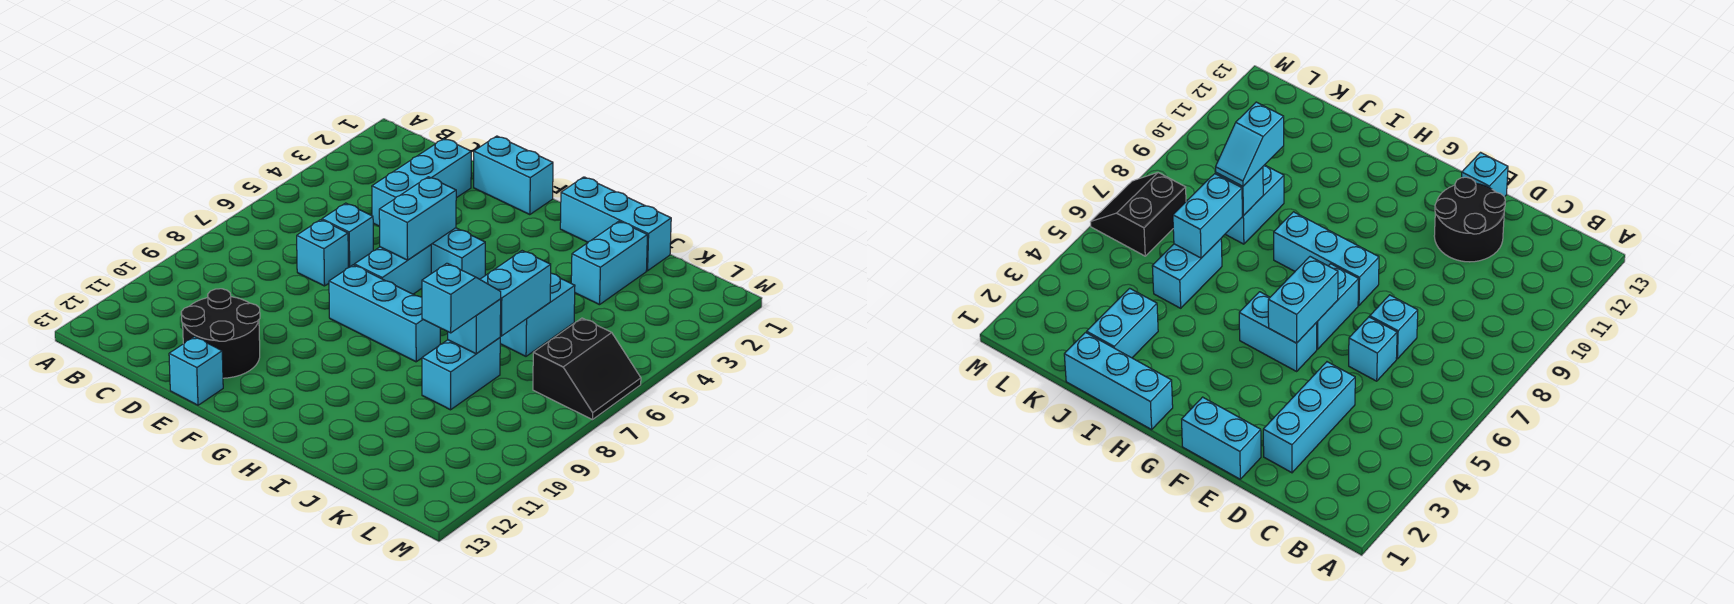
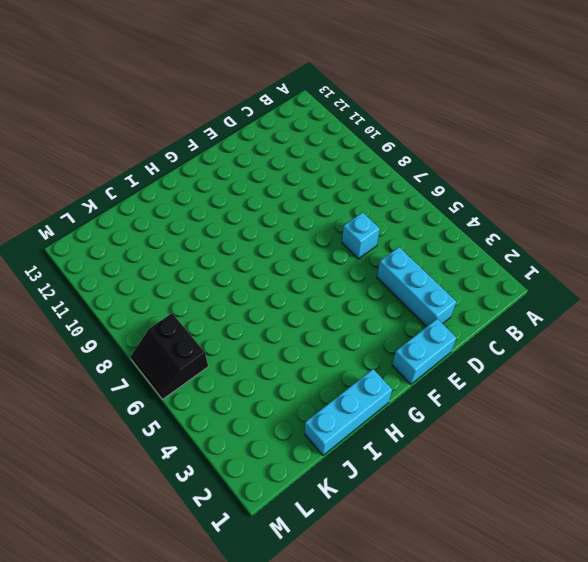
none -> cyan brick D7 level 1
none -> black round brick D11:E12 level 1
none -> cyan brick E13 level 1

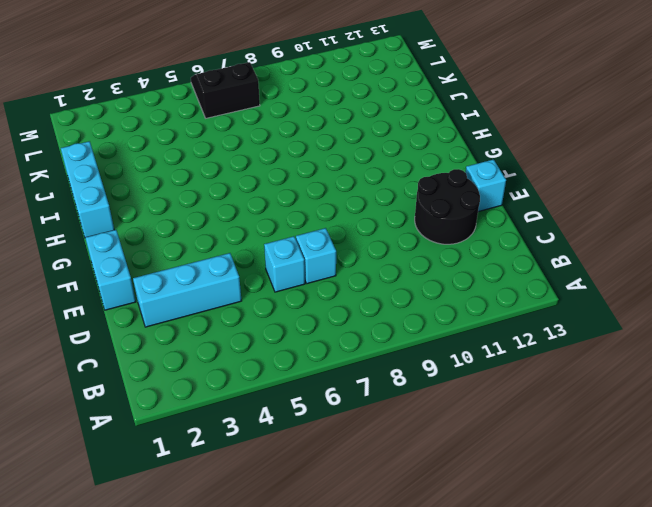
none -> cyan brick F5:G5 level 1
none -> cyan brick F6:F7 level 1
none -> cyan brick F8:H8 level 1

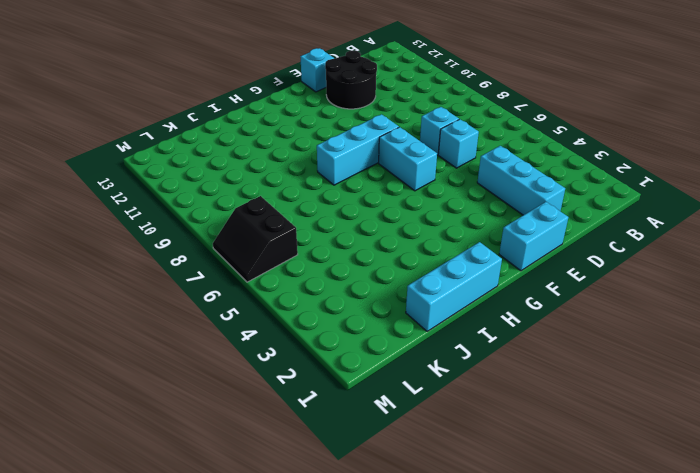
none -> cyan brick F5:G5 level 1
none -> cyan brick J2:J3 level 1
none -> cyan brick J5:J6 level 1

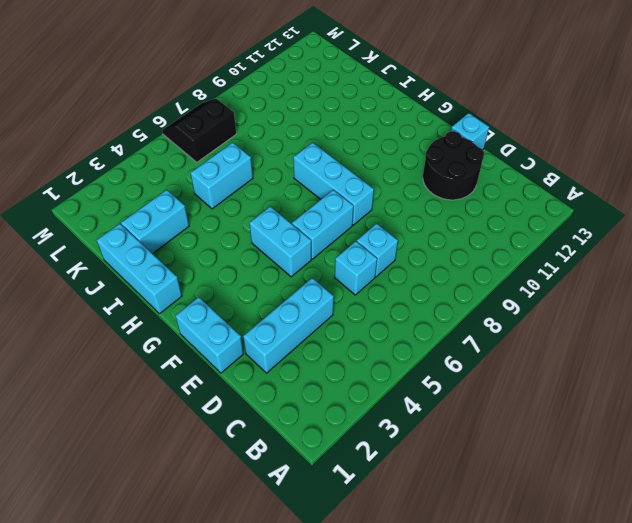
none -> cyan brick J8:J9 level 1
none -> cyan brick F5:F6 level 2
none -> cyan brick J6:J7 level 2

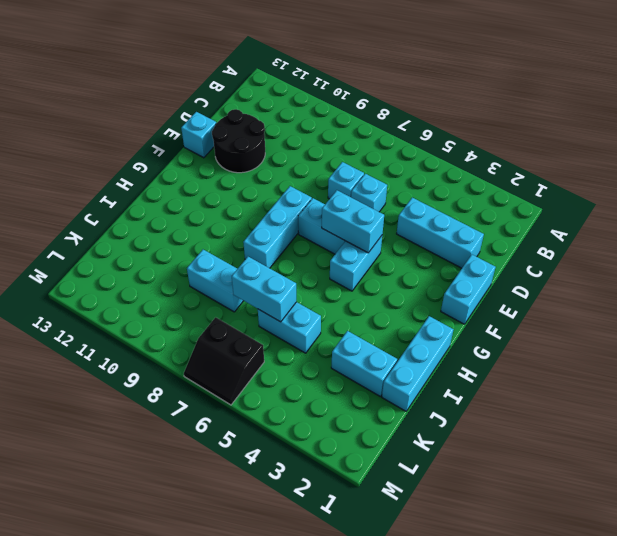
none -> cyan brick J8 level 2
none -> cyan slope J8:J9 level 3 top 9

